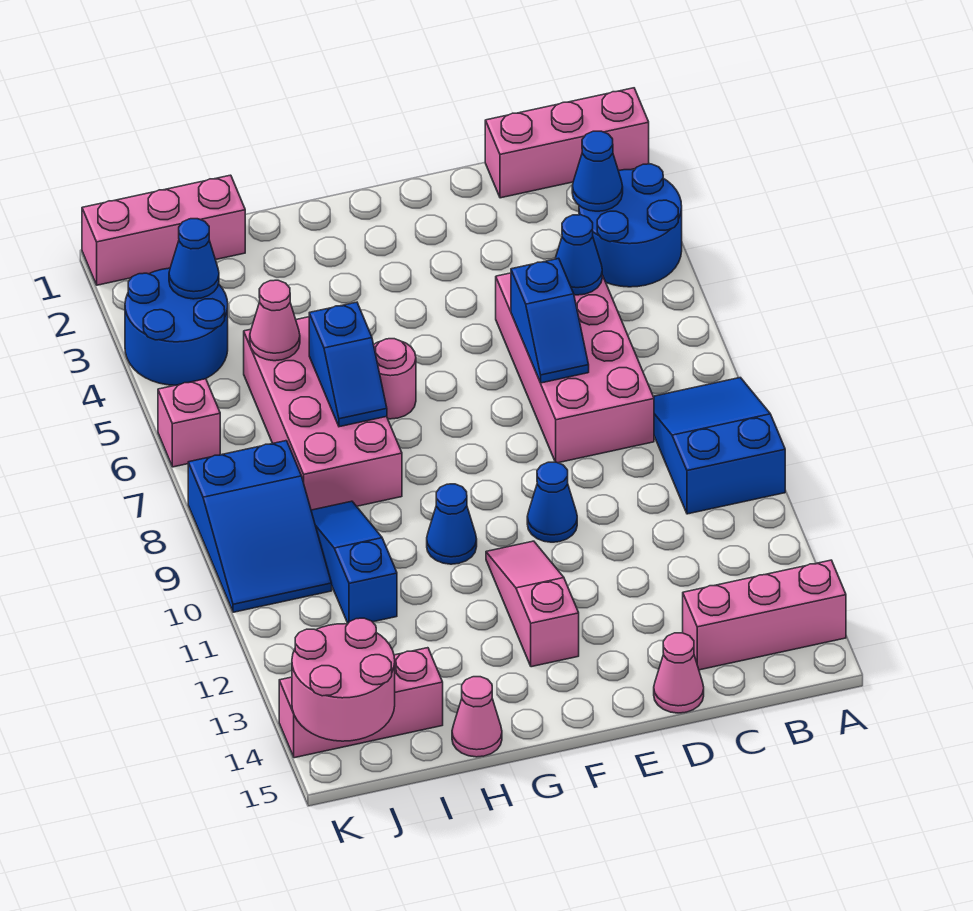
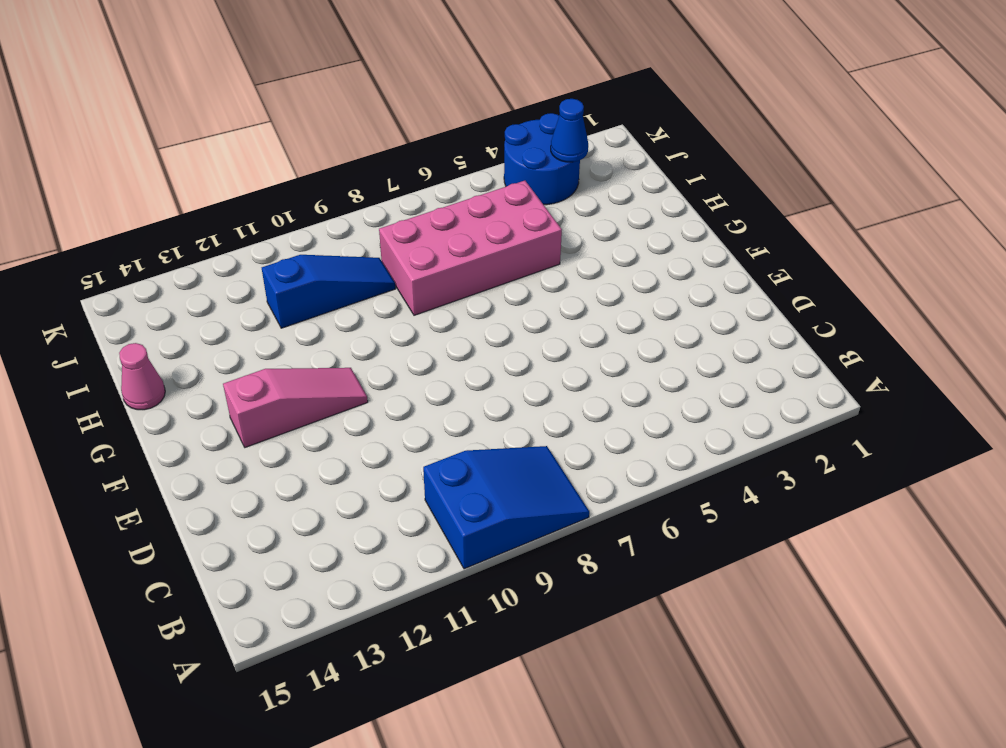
none -> pink brick A1:C1 level 1
none -> blue round brick A3:B4 level 1
none -> pink brick A14:C14 level 1

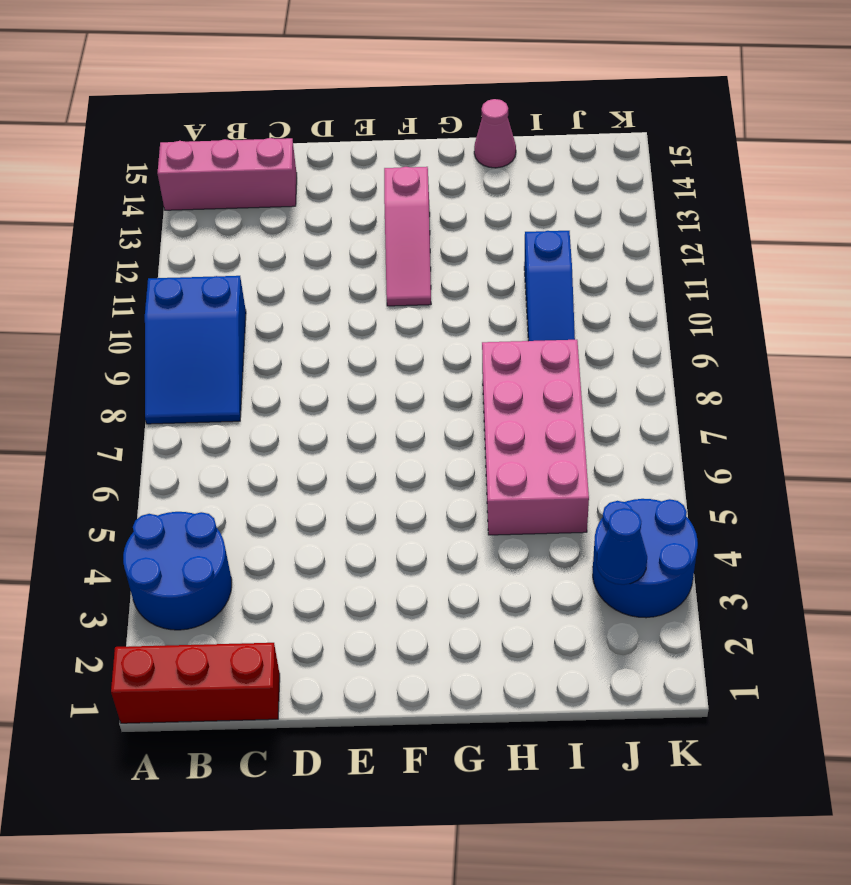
red brick A1:C1 level 1 -> pink brick A1:C1 level 1
none -> pink brick C5:D8 level 1
none -> pink cone D15 level 1
none -> blue cone E10 level 1

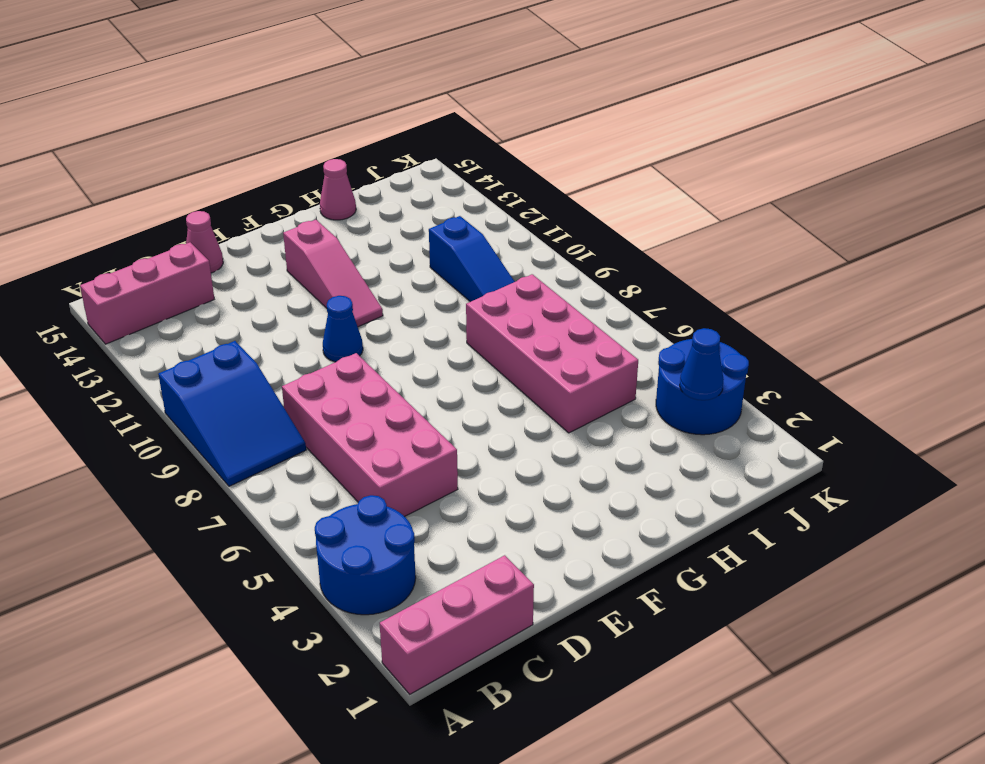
none -> pink round brick G6 level 1
none -> blue cone G10 level 1
none -> pink brick I1:K1 level 1

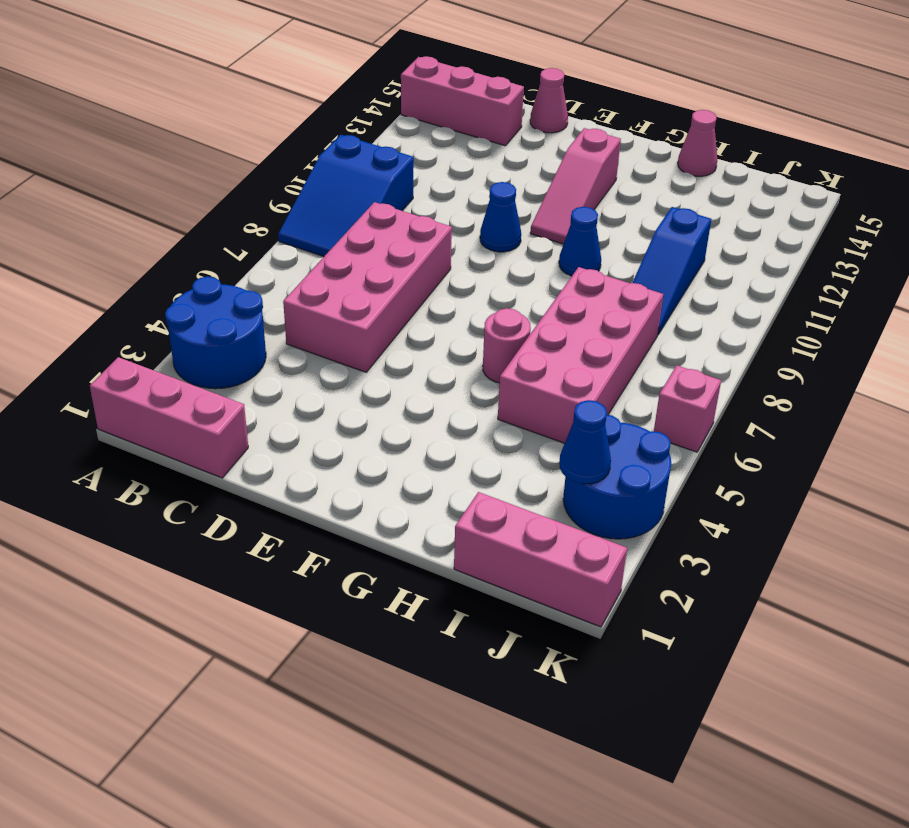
none -> pink brick I14:K14 level 1
none -> blue slope J8:K10 level 1 top 8
none -> blue cone B3 level 2

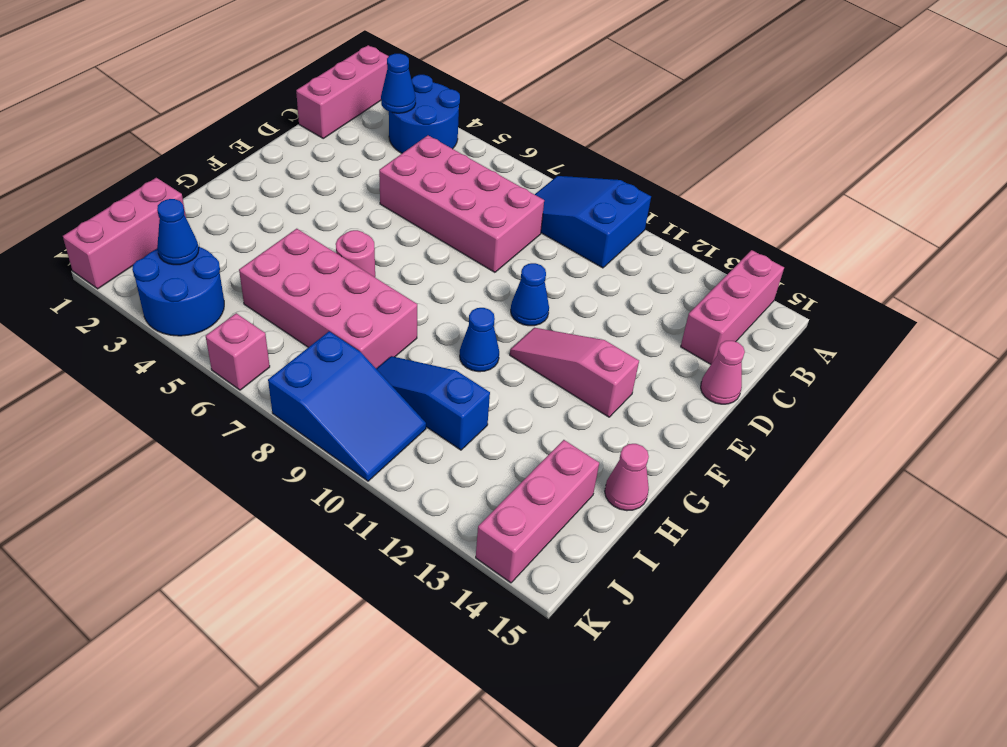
none -> blue cone C5 level 2
none -> blue slope D6:D7 level 2 top 6
none -> blue slope H6:H7 level 2 top 6

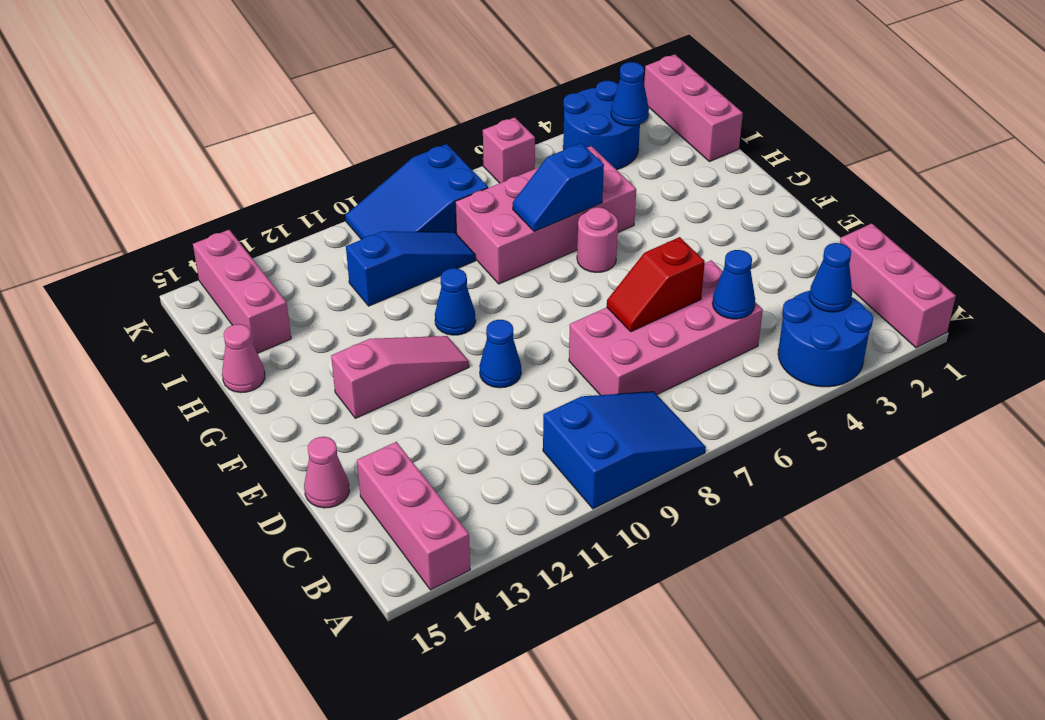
red slope D6:D7 level 2 top 6 -> blue slope D6:D7 level 2 top 6
none -> pink cone I5 level 2
none -> pink round brick J14:K15 level 2

